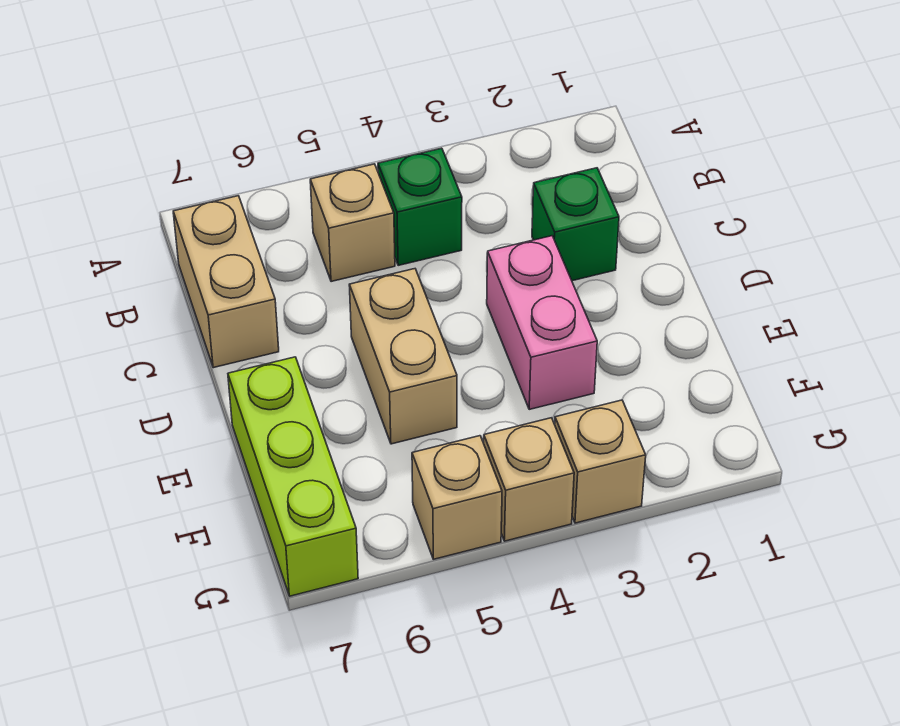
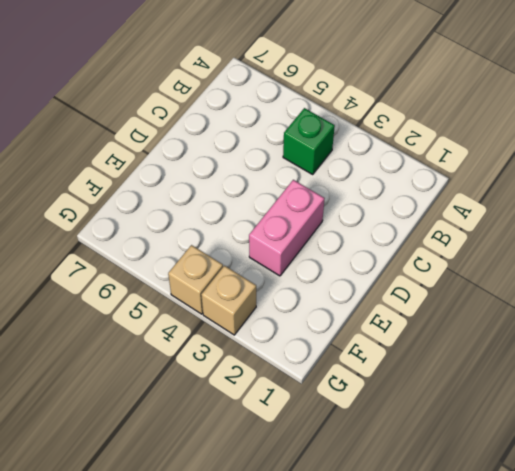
none -> tan brick B5 level 1
none -> tan brick B7:C7 level 1

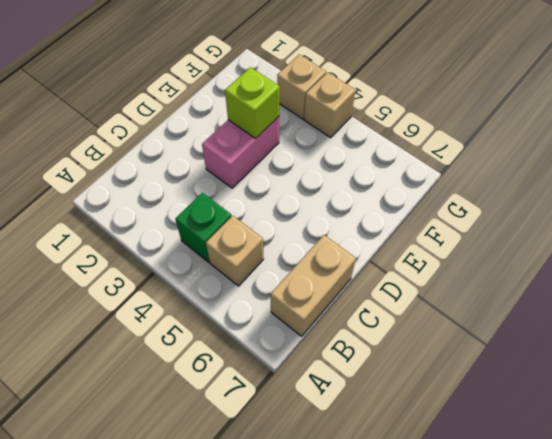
lime brick E3 level 2 -> none
none -> green brick C2 level 1
none -> tan brick D5:E5 level 1

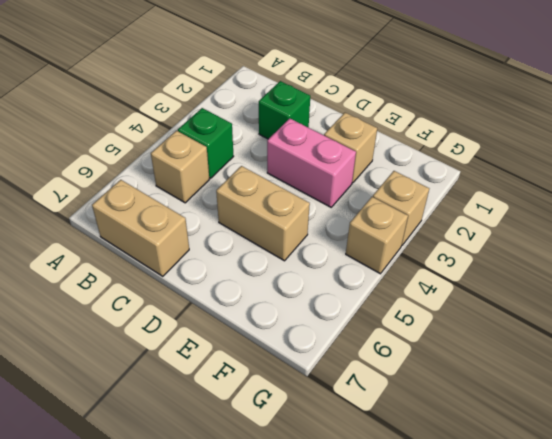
tan brick E2 level 1 -> tan brick G5 level 1
none -> lime brick E7:G7 level 1

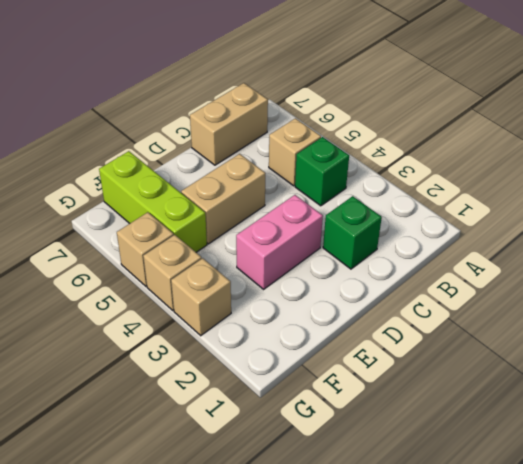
lime brick F5:F7 level 1 -> lime brick E7:G7 level 1

